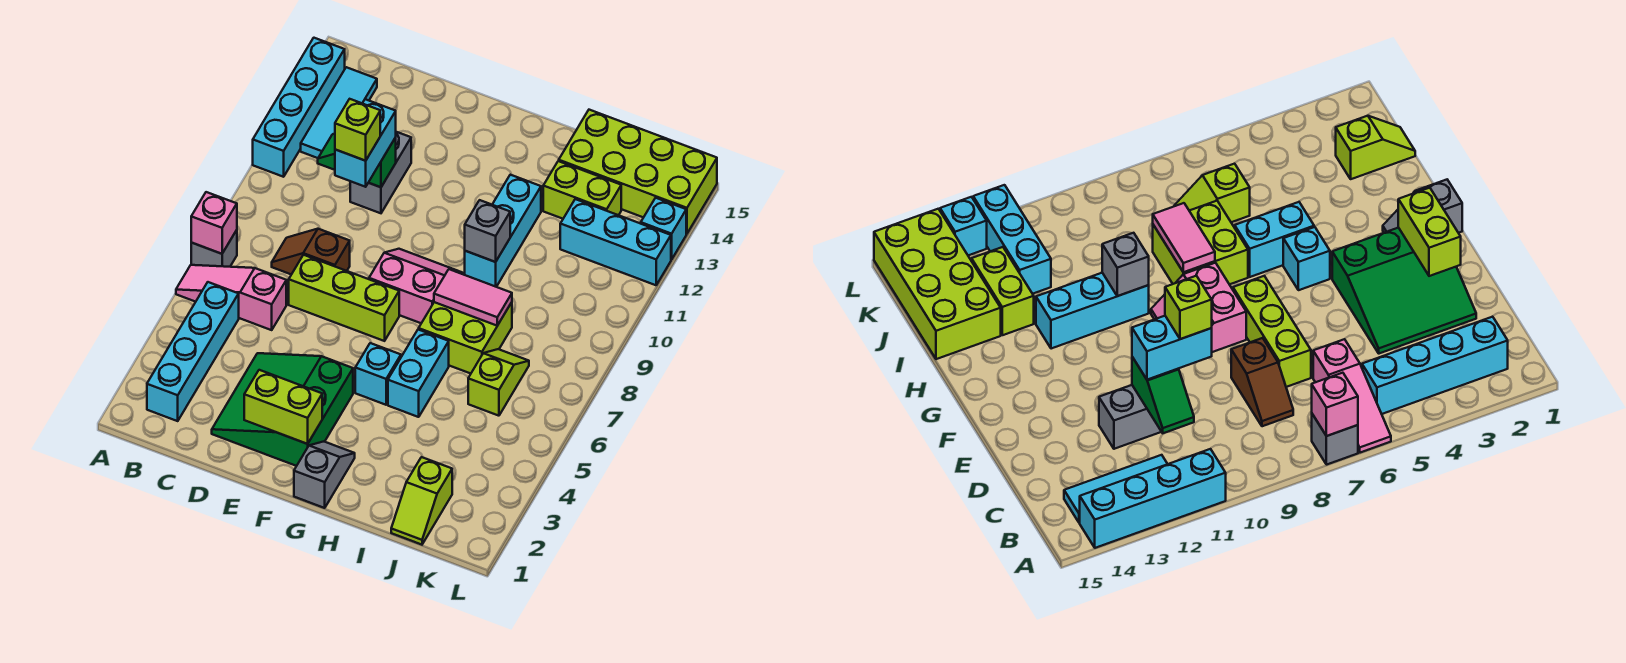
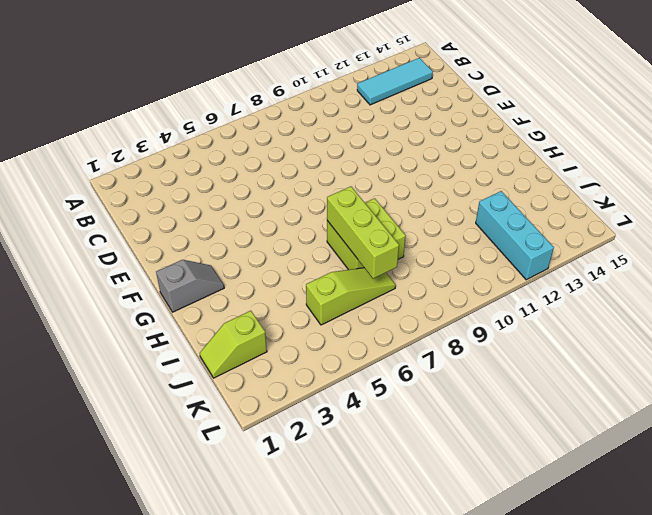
lime brick H7:J7 level 2 -> lime brick D7:F7 level 1
lime slope J5:J7 level 1 top 5 -> lime slope J6:J7 level 1 top 6
none -> pink slope A6:C6 level 1 top C
none -> grey brick A7 level 1
none -> cyan brick A11:A14 level 1

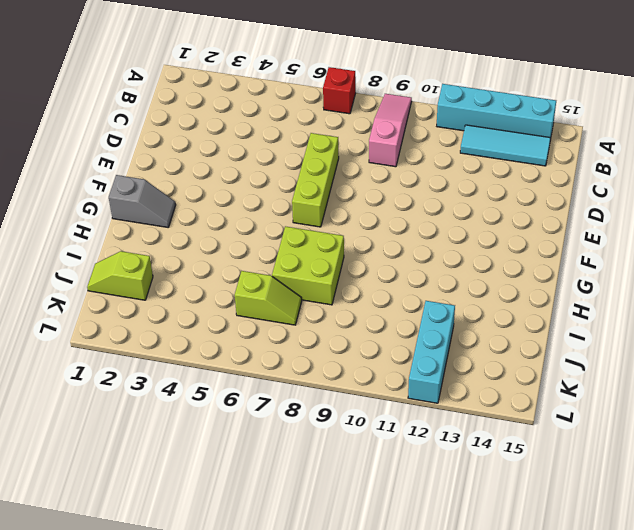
red brick A7 level 1 -> grey brick A7 level 1
pink slope A9:C9 level 1 top C -> pink slope A6:C6 level 1 top C
none -> cyan brick B2:B5 level 1
none -> brown slope C8:D8 level 1 top D
none -> green slope D2:F4 level 1 top F

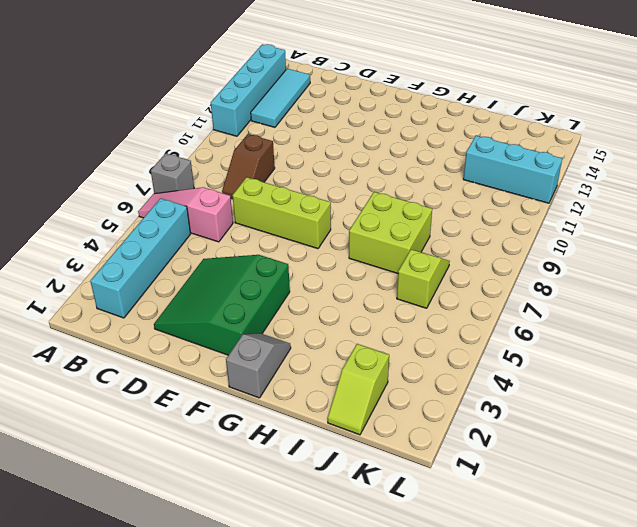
brown slope C8:C9 level 1 top 9 -> brown slope C8:D8 level 1 top D
none -> grey brick D11:D12 level 1
none -> pink slope F8:G9 level 1 top 8
none -> cyan brick G5 level 1

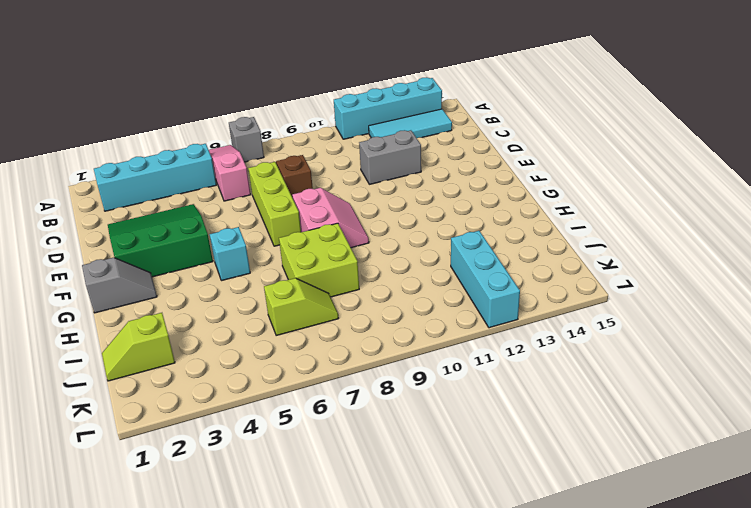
none -> cyan brick H5:H6 level 1
none -> cyan brick H10:H12 level 1
none -> lime brick I13:J13 level 1

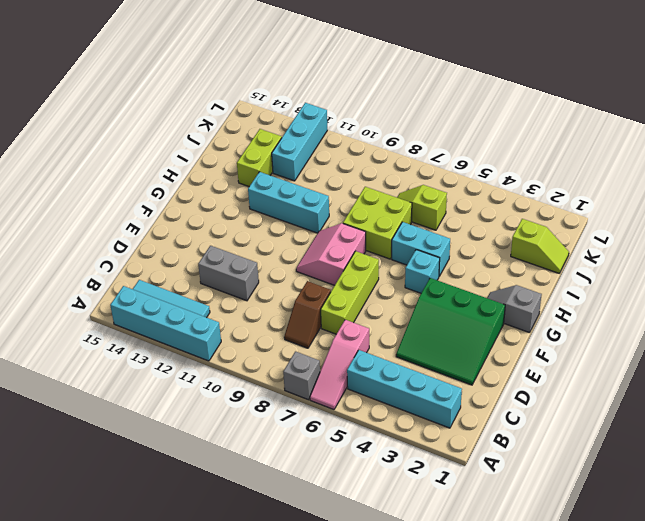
none -> lime brick I14:L15 level 1
none -> cyan brick L13 level 1
none -> pink brick A7 level 2

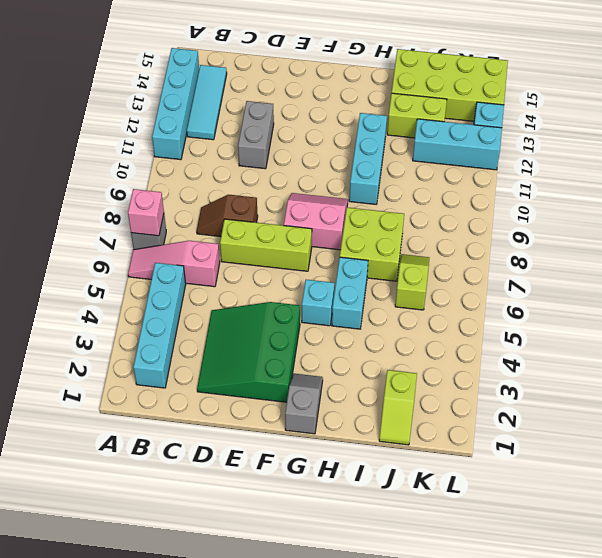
none -> green slope C11:D11 level 2 top D
none -> lime brick E2:F2 level 2
none -> pink tile H8:I8 level 2

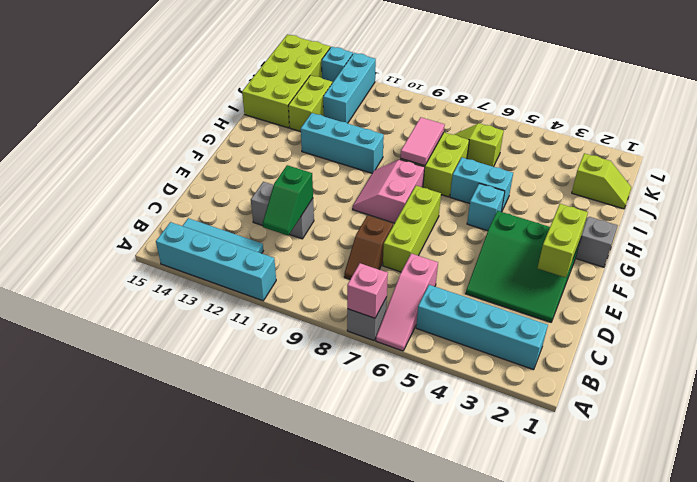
none -> grey brick H10 level 2
none -> cyan brick D10:D11 level 3
none -> lime brick D10 level 4

